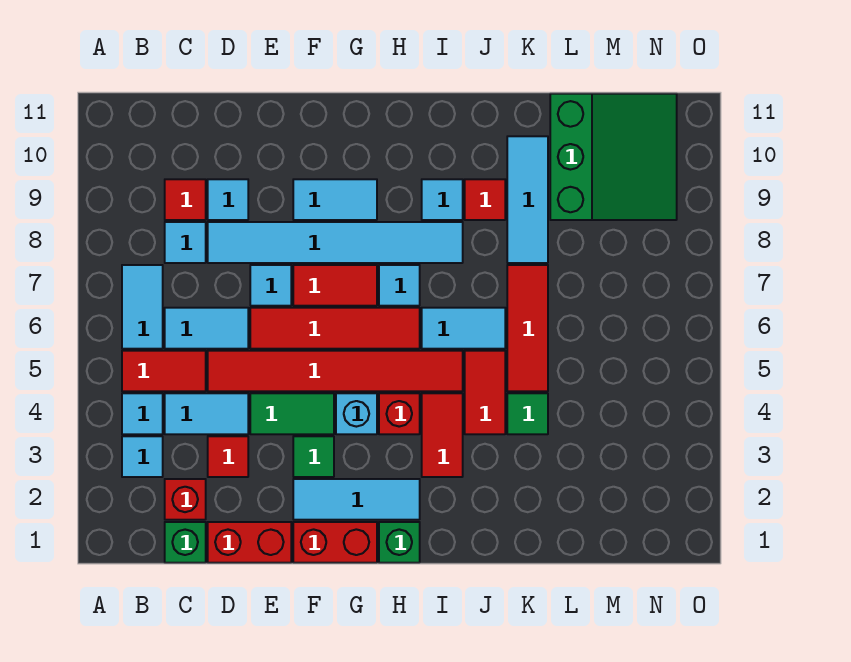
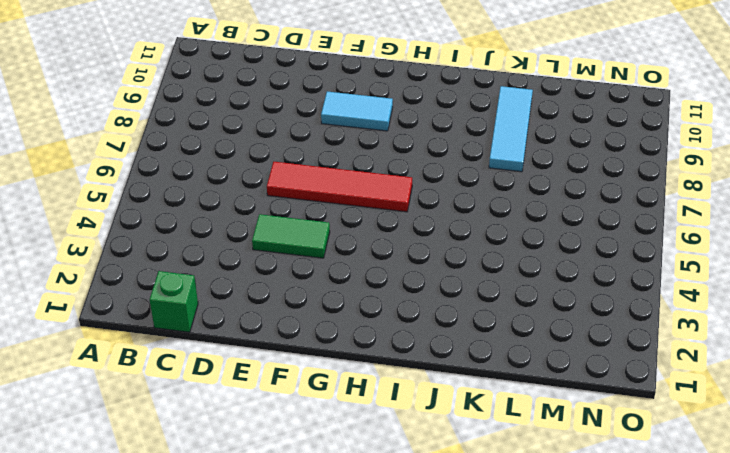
none -> cyan tile B3 level 1
none -> cyan tile B4 level 1
none -> red tile B5:C5 level 1
none -> cyan tile B6:B7 level 1

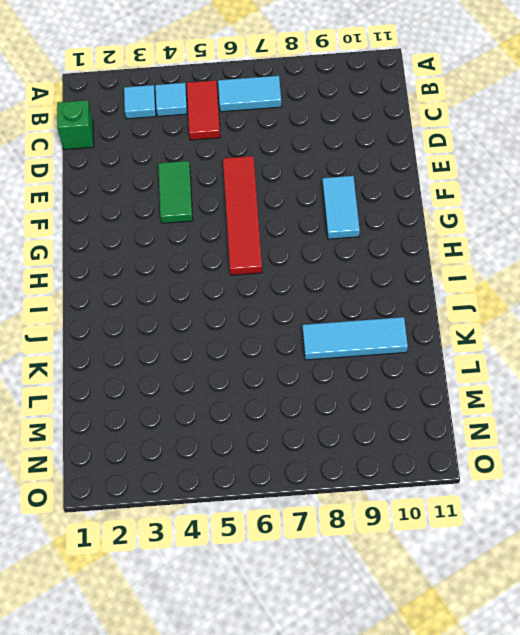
none -> red brick C2 level 1
none -> cyan tile C4:D4 level 1
none -> cyan tile C6:D6 level 1
none -> cyan tile C8 level 1

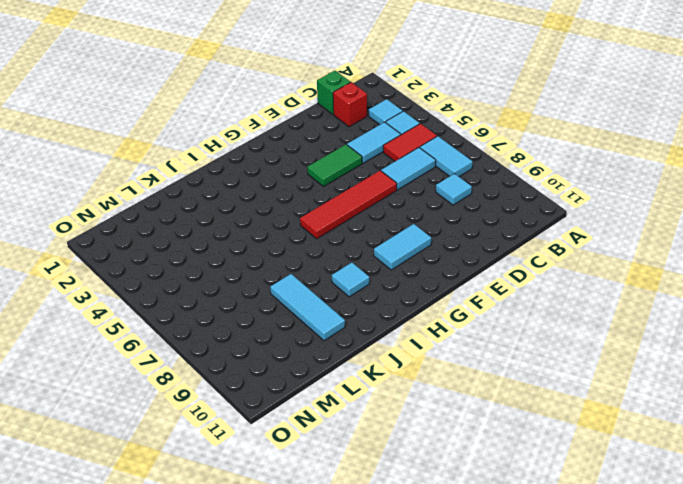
none -> red tile C9 level 1
none -> red brick D1:E1 level 1
none -> red tile D3 level 1
none -> red tile D5:I5 level 1

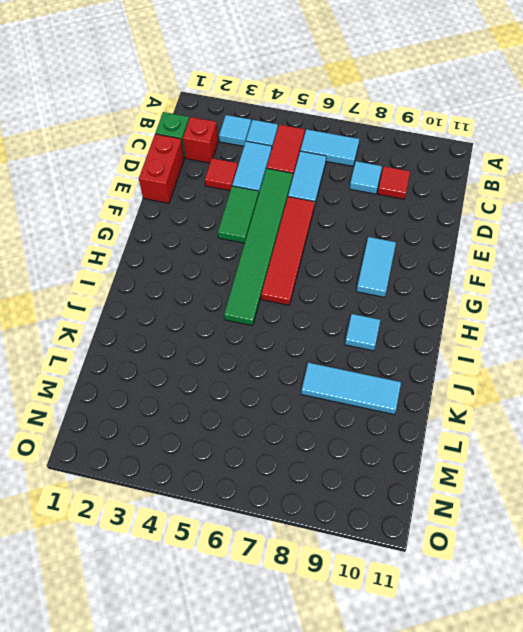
green tile D5:I5 level 1 -> red tile D5:I5 level 1
none -> cyan tile D8:I8 level 1
none -> cyan tile D9 level 1
none -> cyan tile E7 level 1
none -> red brick F1:G1 level 1

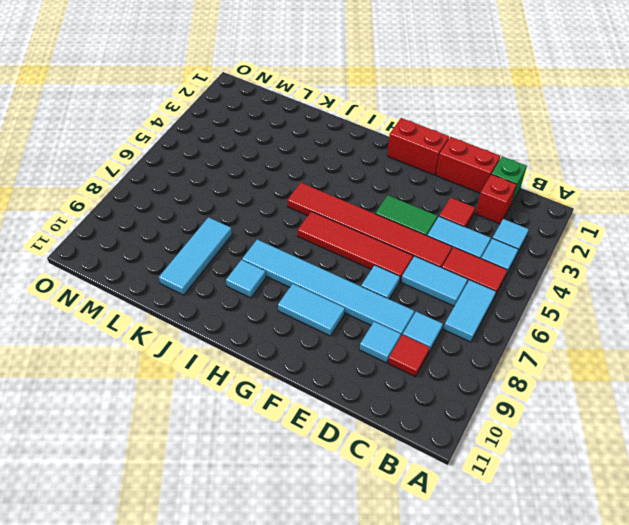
none -> cyan tile F2:H2 level 1
none -> green tile F3 level 1
none -> red tile F7:G7 level 1
none -> cyan brick G4 level 1

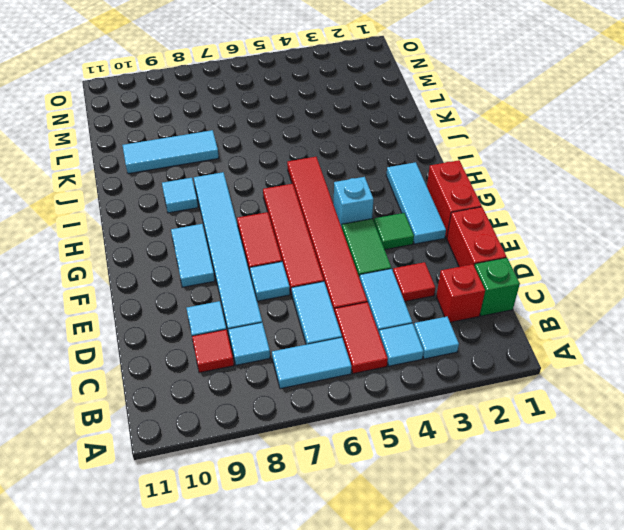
none -> green brick H1 level 1
none -> red brick H4 level 1
none -> cyan tile H7 level 1
none -> red tile I3:I4 level 1

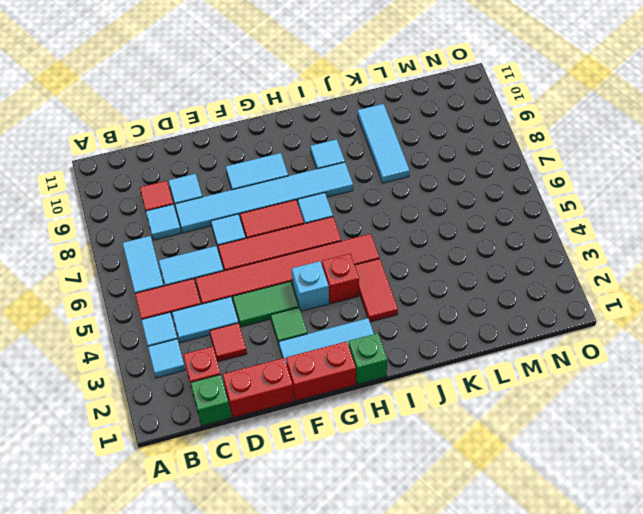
none -> cyan tile I6:J6 level 1
none -> red tile J4:J5 level 1
none -> red tile J9 level 1
none -> green tile K4 level 1

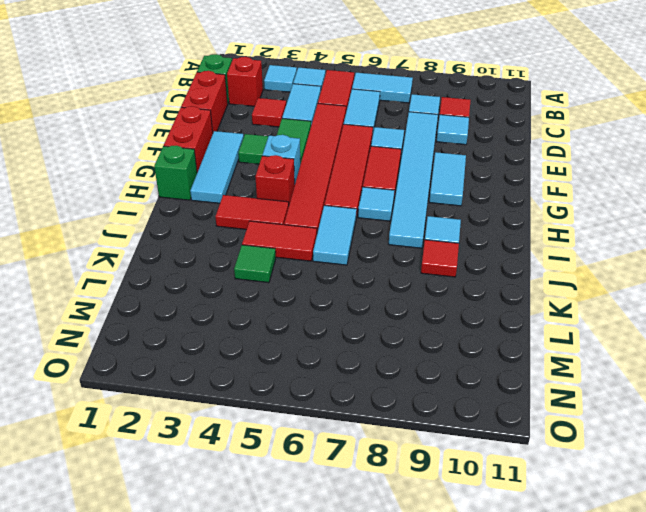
none -> red tile K5:K7 level 1
none -> cyan tile K8:K10 level 1
none -> green slope L9:N11 level 1 top L

